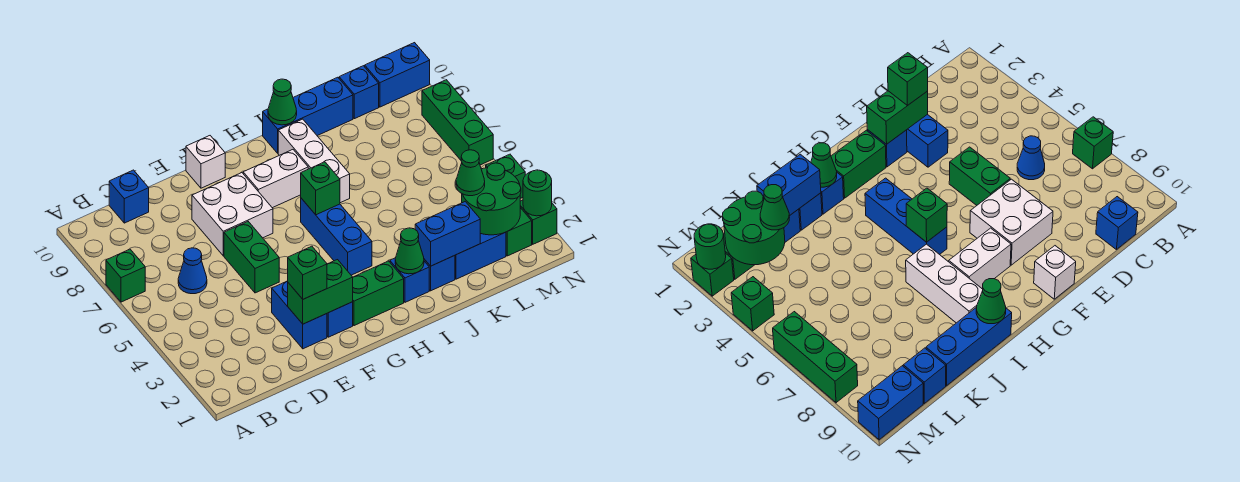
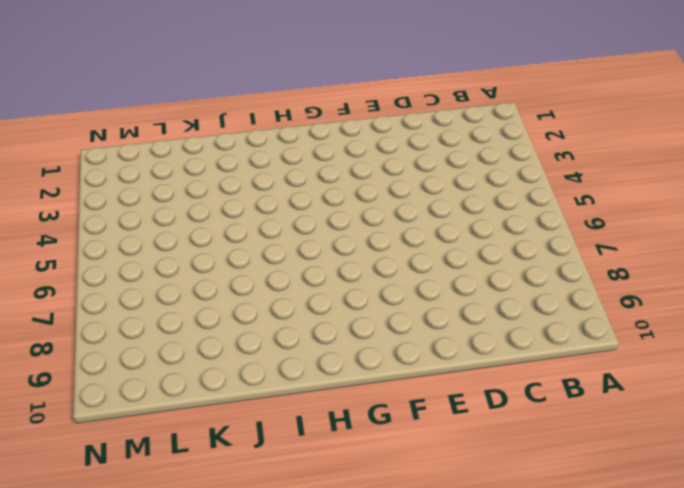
none -> green brick A7 level 1
none -> blue cone C6 level 1
none -> blue brick C10 level 1
none -> blue brick E2:E3 level 1

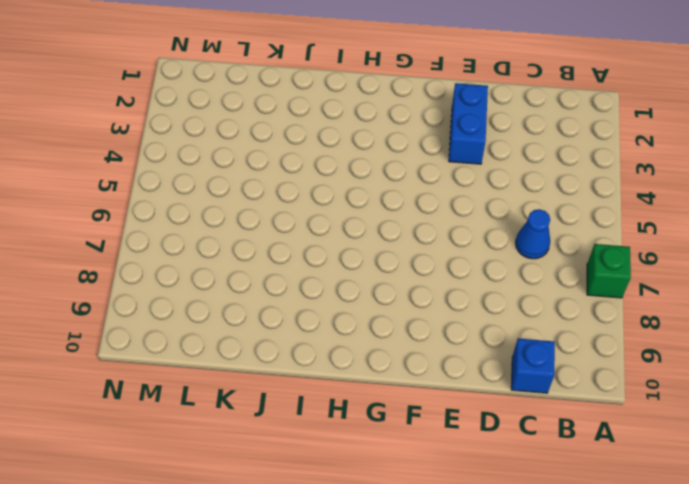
none -> green brick E5:E6 level 1
none -> white brick E7:F8 level 1
none -> blue brick F2 level 1
none -> white brick F10 level 1

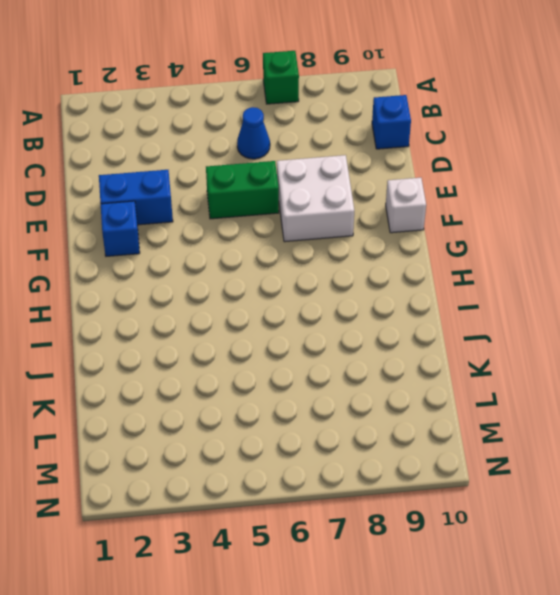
none -> green brick G2:H2 level 1
none -> white brick G8:H8 level 1
none -> blue brick H4:H6 level 1
none -> blue brick I2 level 1

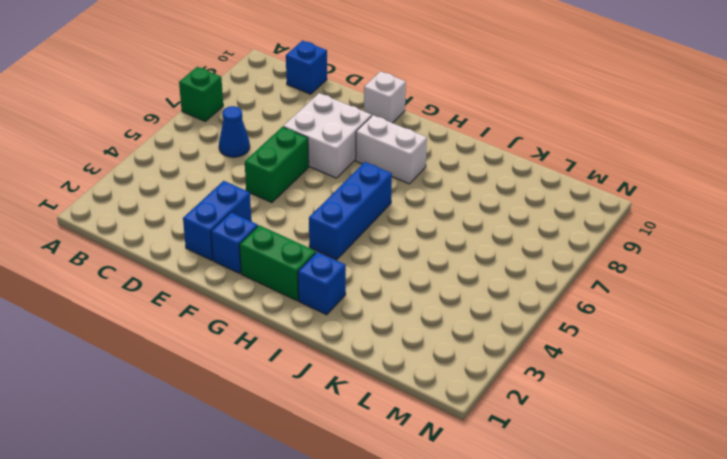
none -> white brick I7:I9 level 1
none -> blue brick I10:K10 level 1
none -> blue brick J2 level 1
none -> blue brick K2:L2 level 1

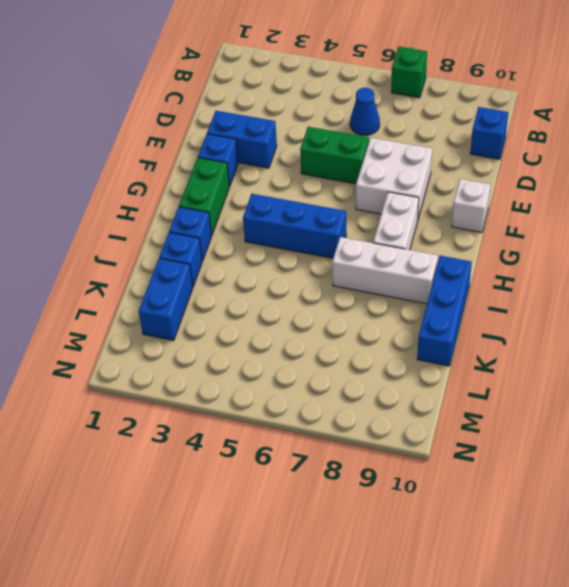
none -> blue brick L10 level 1
none -> green brick M2 level 1
none -> blue brick M10:N10 level 1
none -> green brick N2 level 1

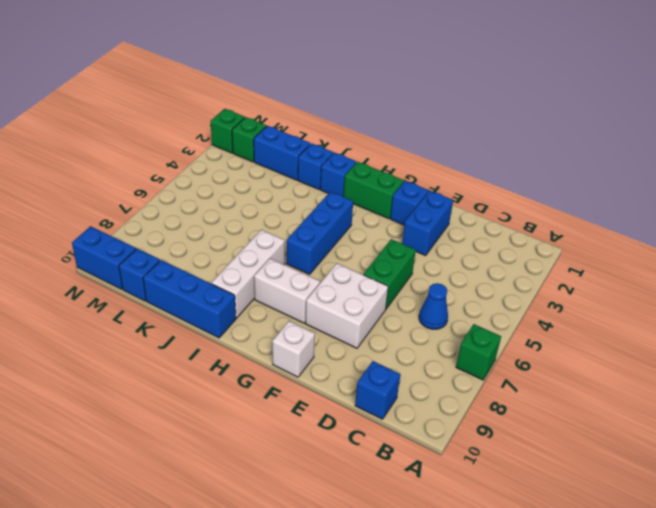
none -> green brick N4 level 1
none -> green brick N6:N8 level 1
none -> green brick E2:F2 level 2
none -> green brick H6 level 2

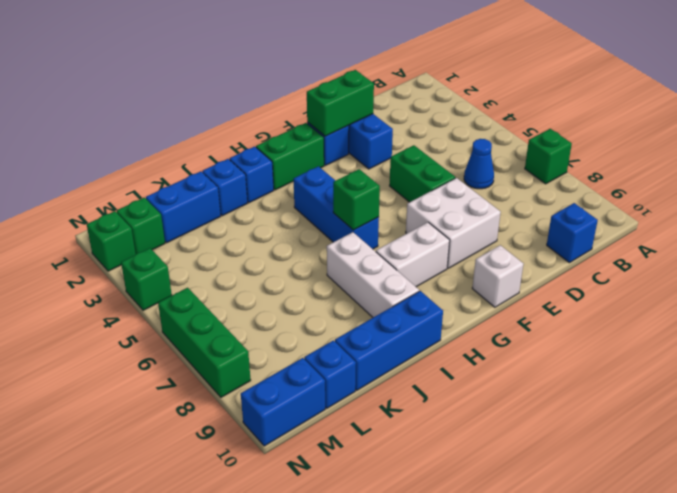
none -> green cone I2 level 2
none -> green cone I10 level 2
none -> blue brick J2:K2 level 2
none -> green round brick L2:M3 level 2

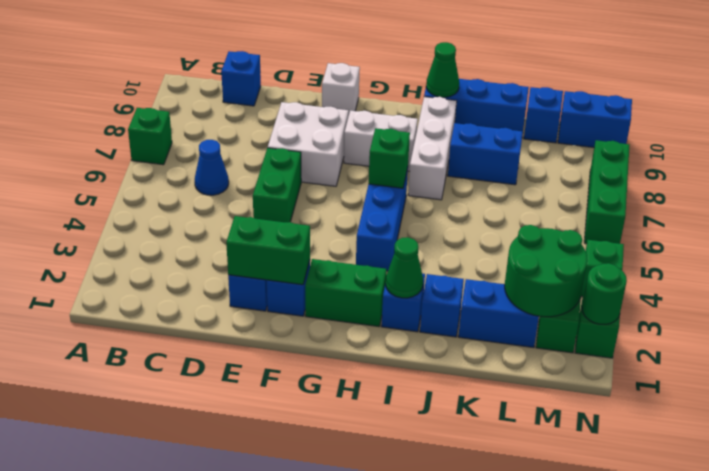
blue brick J8:K8 level 1 -> blue brick J2:K2 level 2
none -> green brick E2 level 3
none -> green cone L3 level 3

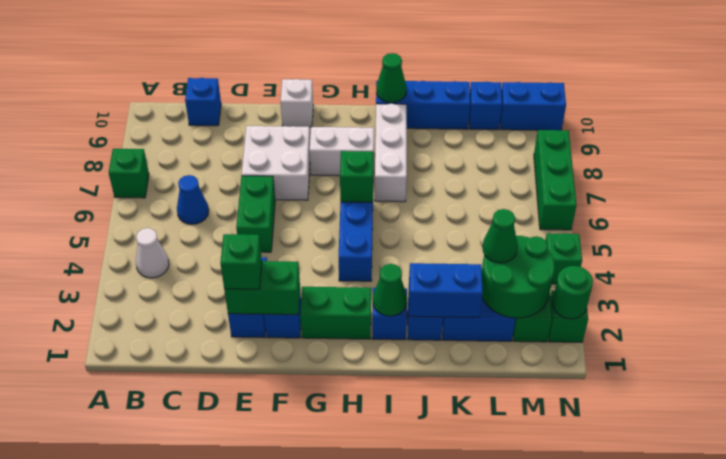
white cone B4 level 1 -> none

